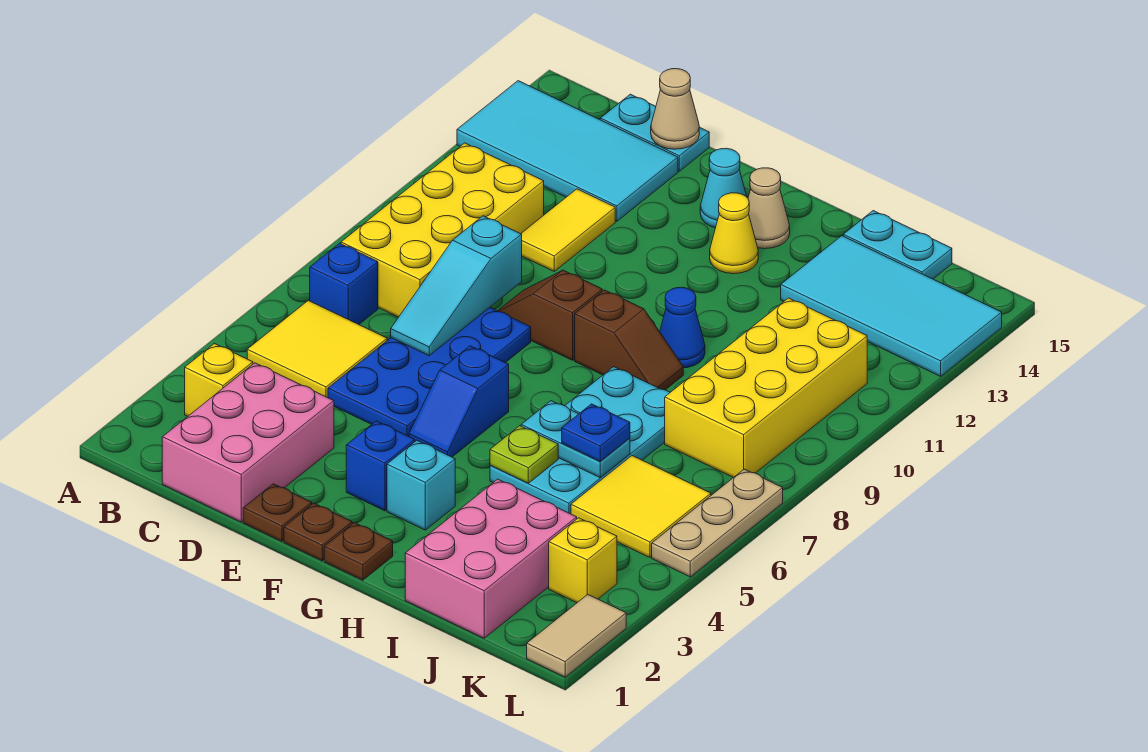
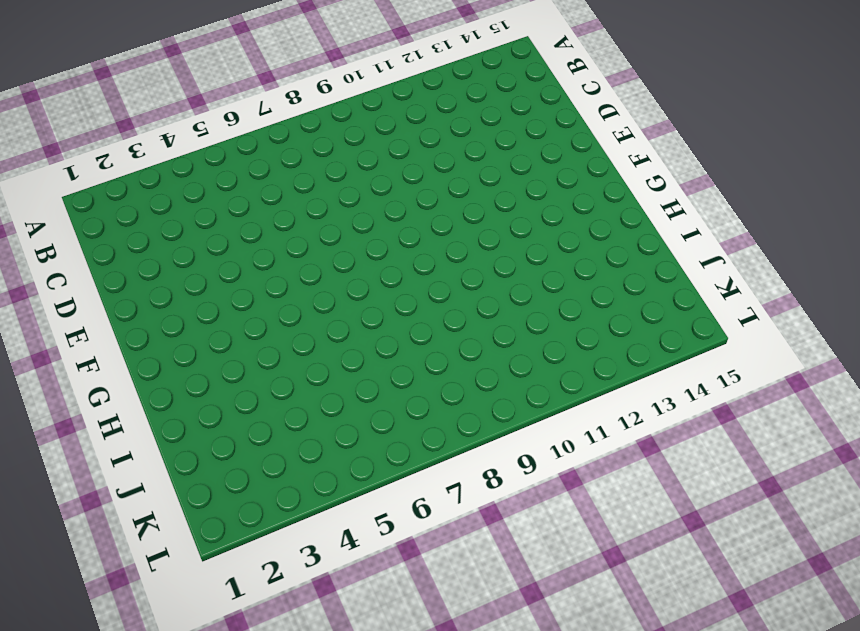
none -> cyan tile A13:D14 level 1
none -> yellow brick B3 level 1
none -> yellow tile B5:C6 level 1
none -> blue brick B7 level 1

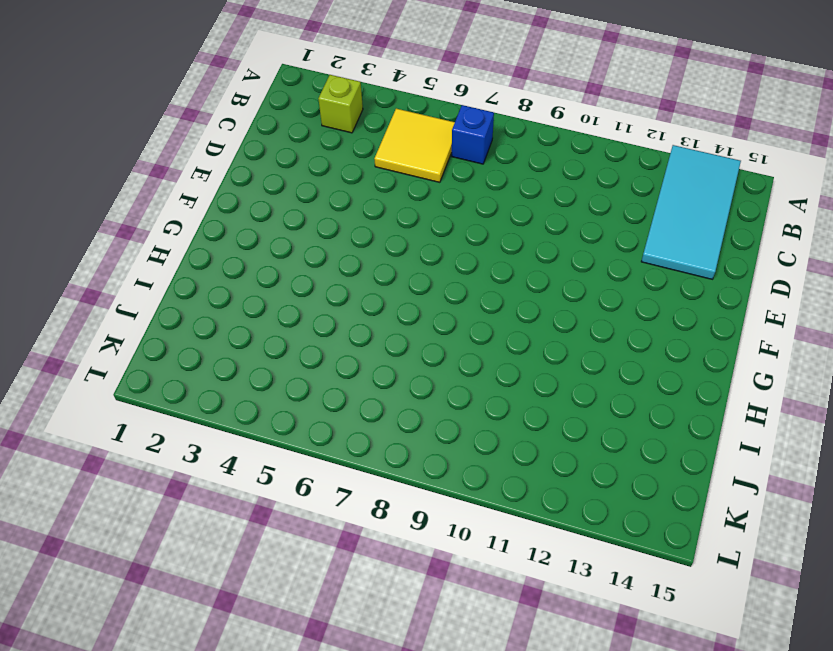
lime brick B3 level 1 -> yellow brick B3 level 1
none -> yellow brick B8:C11 level 1
none -> pink brick C1:D3 level 1
none -> cyan plate C15:D15 level 1
none -> blue plate D5:E8 level 1

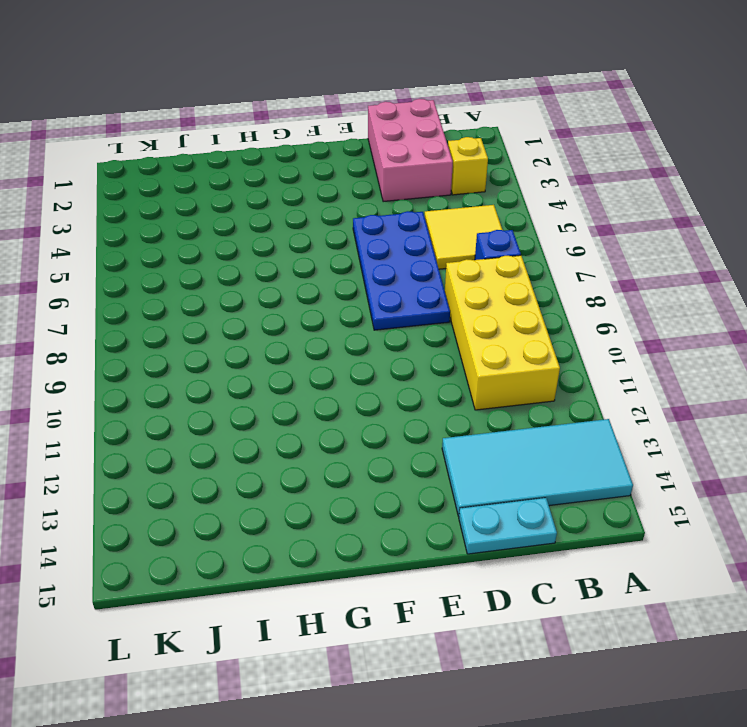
none -> yellow tile D11:D12 level 1
none -> brown plate E1 level 1
none -> brown slope E9:F9 level 1 top F
none -> brown plate F1 level 1

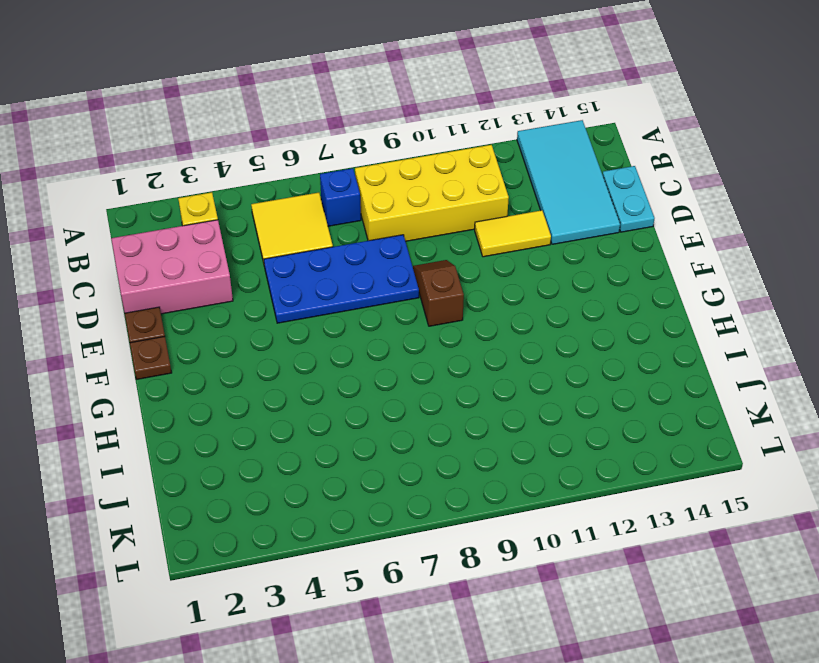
none -> blue brick F3 level 1
none -> blue slope F5:F6 level 1 top 6
none -> cyan cone F14 level 1
none -> brown plate G1 level 1

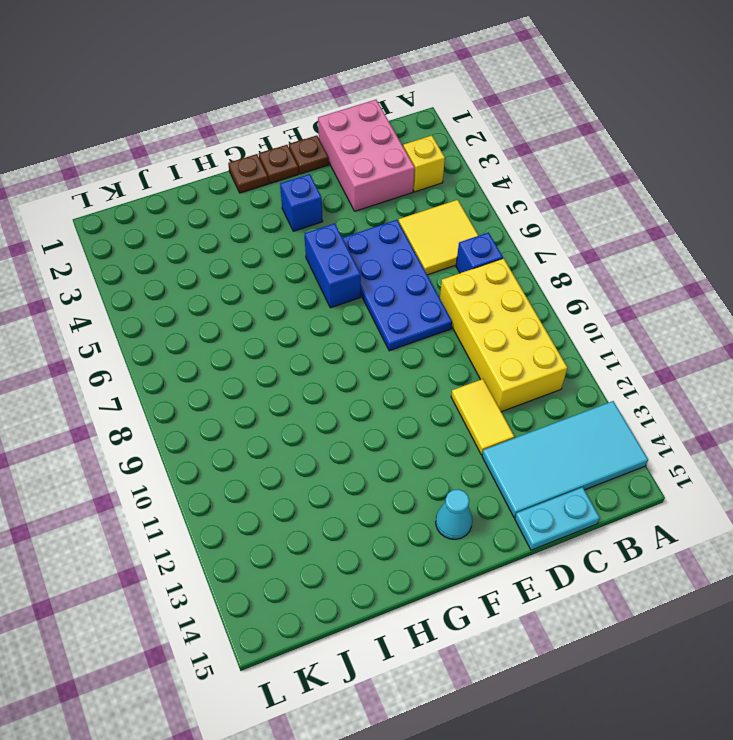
blue brick F5:F6 level 1 -> blue slope F5:F6 level 1 top 6
none -> brown slope E9:F9 level 1 top F
none -> cyan brick G3 level 1
none -> brown slope G9:H9 level 1 top G
none -> yellow cone G13 level 1

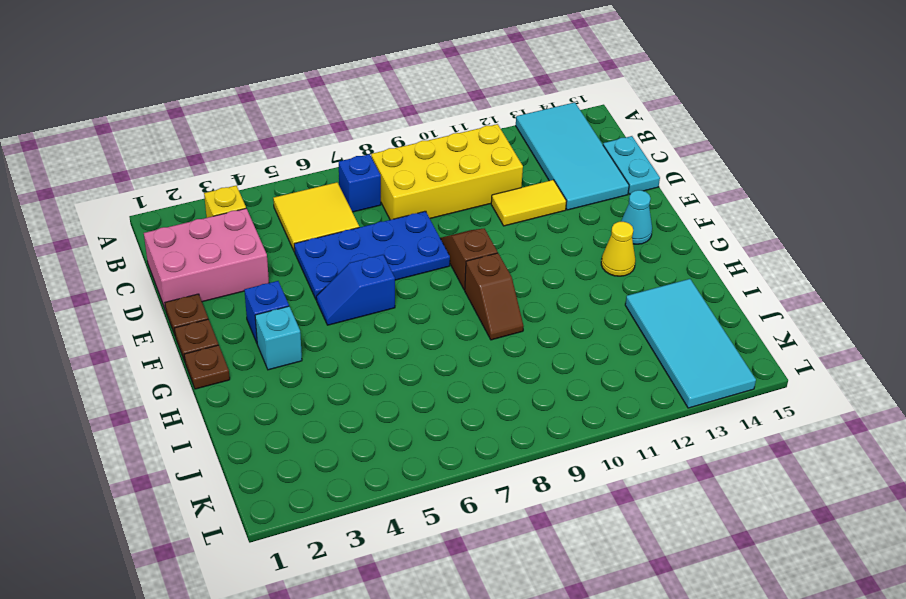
none -> tan cone G14 level 1
none -> cyan plate H5:I8 level 1
none -> blue cone H10 level 1
none -> pink brick I1:J3 level 1

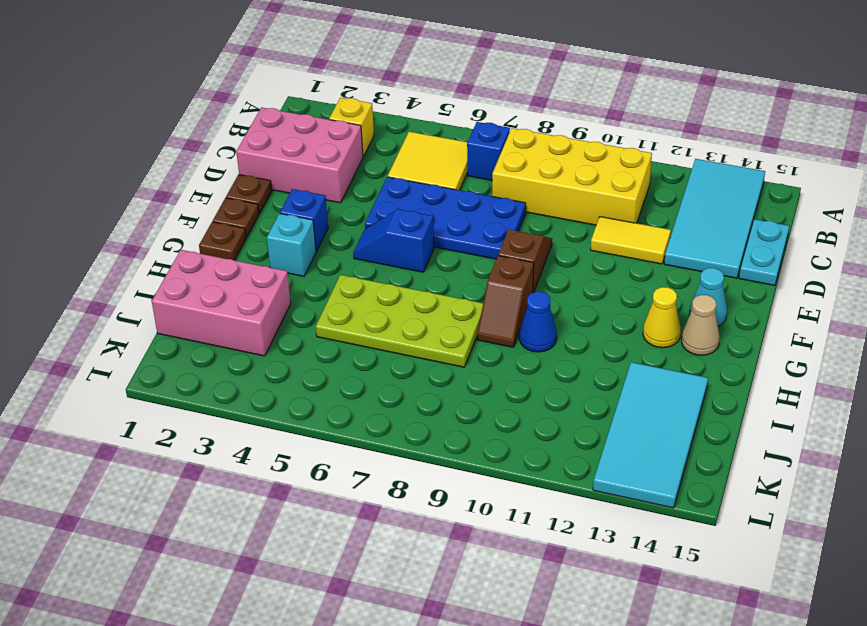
lime plate H5:I8 level 1 -> cyan plate H5:I8 level 1
none -> cyan plate I15:J15 level 1
none -> yellow tile J5:K6 level 1
none -> yellow brick J8:K11 level 1
none -> yellow brick K3 level 1

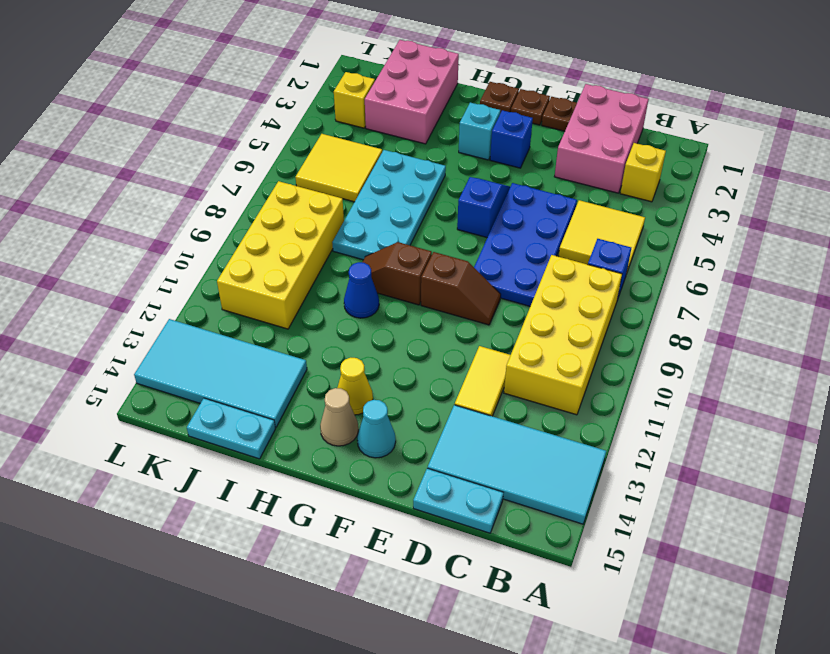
none -> tan tile L1:L2 level 1
none -> tan plate L5:L7 level 1
none -> cyan slope D7:D9 level 2 top 9
none -> tan cone D15 level 2

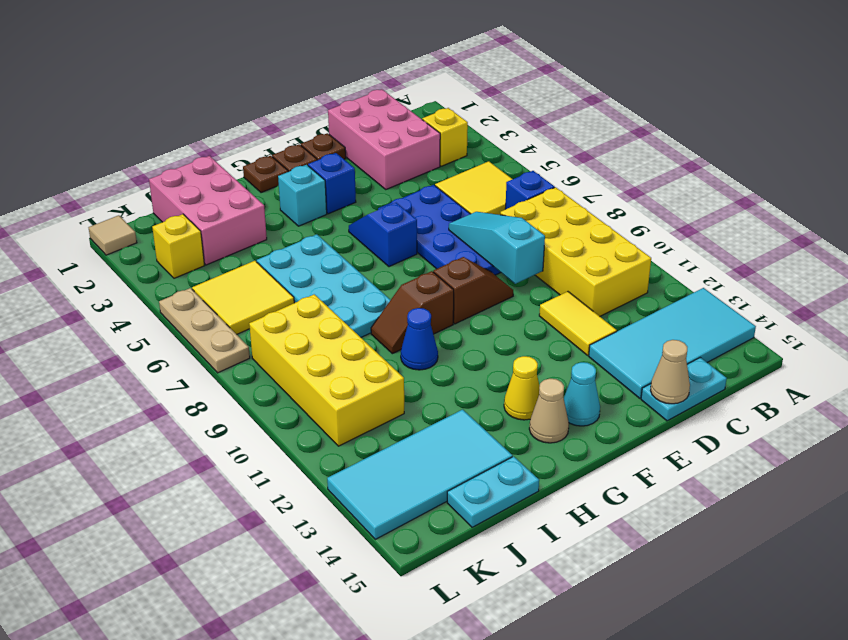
tan tile L1 level 1 -> tan tile L1:L2 level 1
none -> lime plate H5 level 2
none -> cyan plate H6:I6 level 2
none -> blue plate I6 level 3

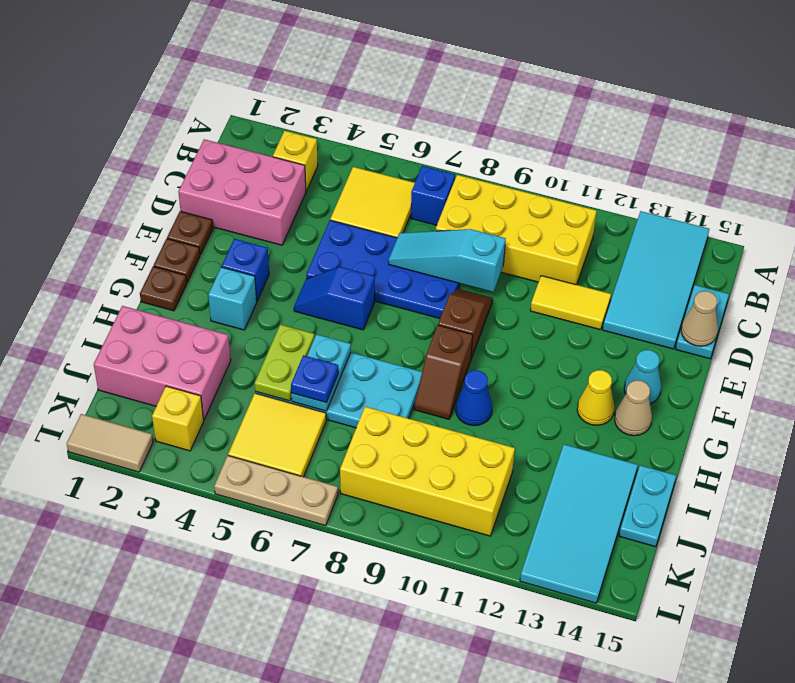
lime plate H5:I5 level 2 -> lime plate H5 level 2

